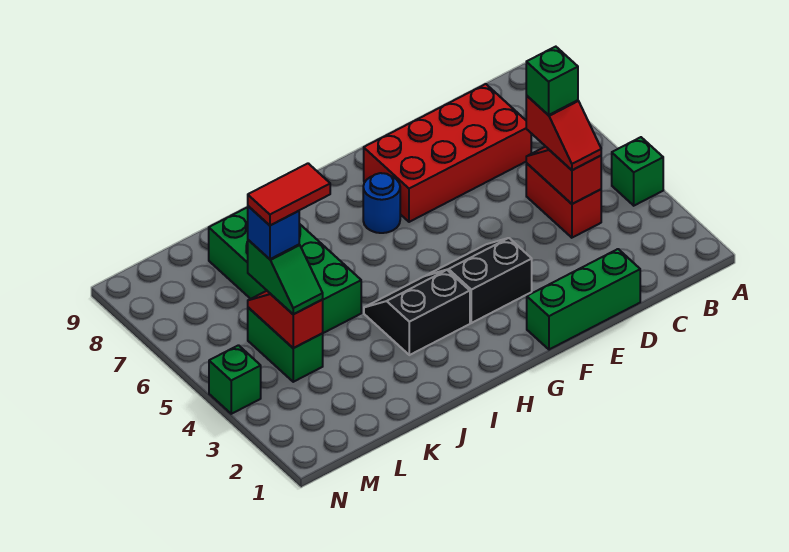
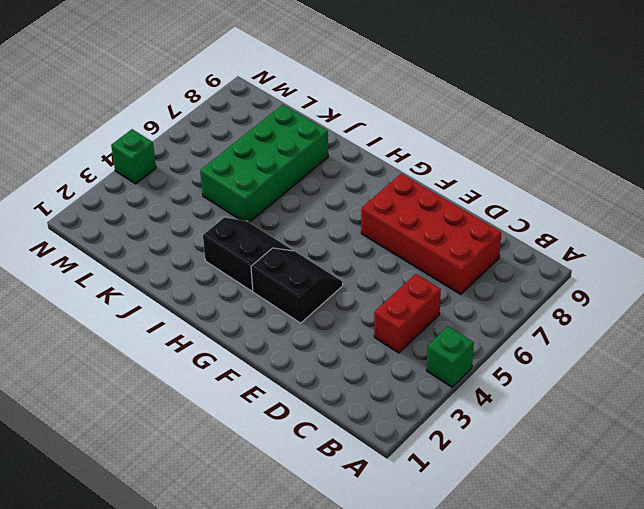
none -> green brick D1:F1 level 1
none -> blue round brick G7 level 1
none -> green brick L4:L5 level 1

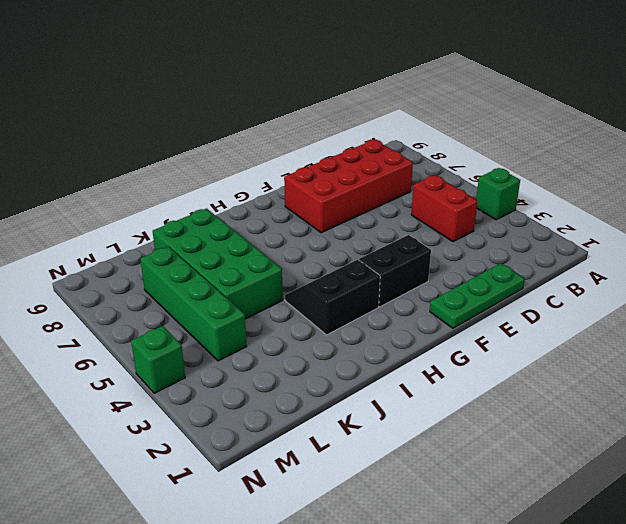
green plate D1:F1 level 1 -> green brick D1:F1 level 1
green brick L4:L7 level 1 -> green brick L4:L5 level 1
none -> blue round brick G7 level 1
none -> red slope C4:C5 level 2 top 4
none -> red slope L4:L5 level 2 top 4

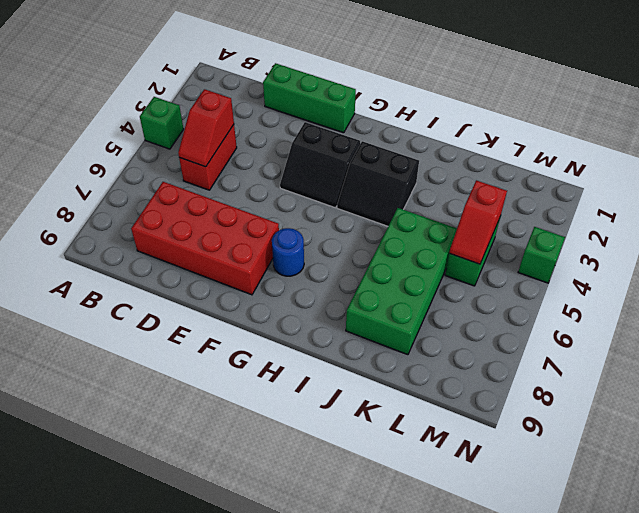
none -> red slope C4:C5 level 3 top 5
none -> green slope L4:L5 level 3 top 5
none -> green brick C5 level 4

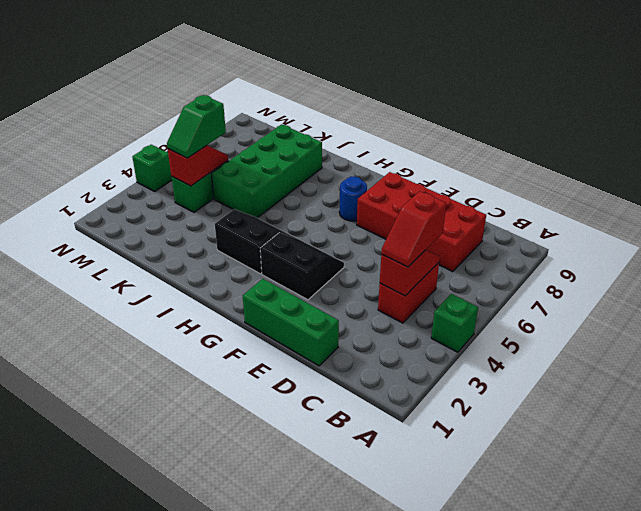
none -> green brick C5 level 4
none -> blue brick L5 level 4
none -> red tile K5:L5 level 5

